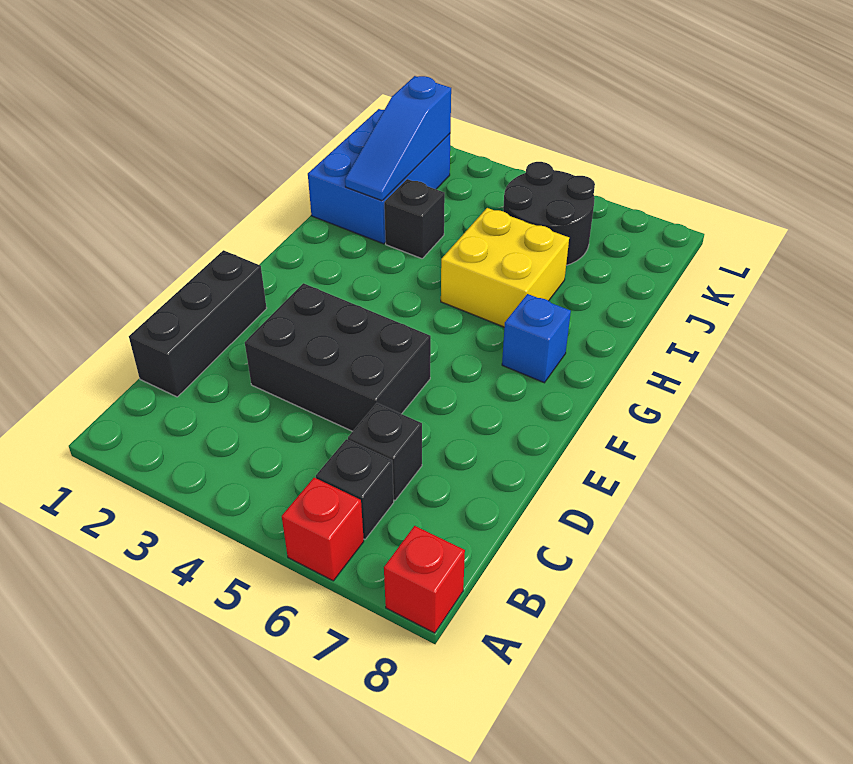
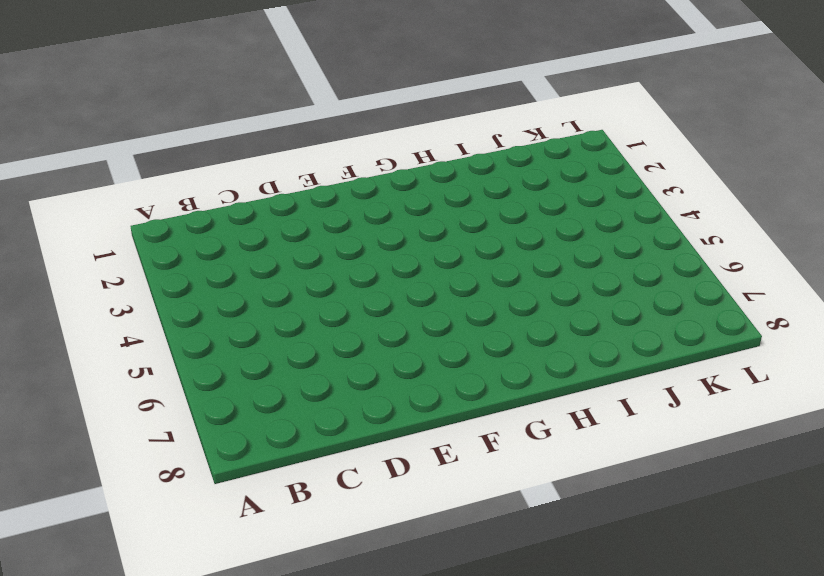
none -> red brick A6 level 1
none -> red brick A8 level 1
none -> black brick B6 level 1

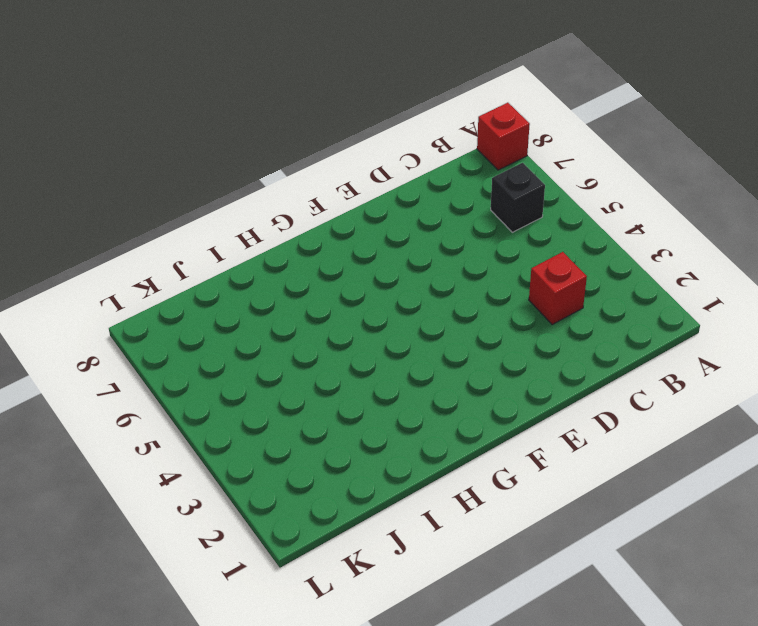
red brick C3 level 1 -> red brick A6 level 1
none -> black brick C1:E1 level 1
none -> black brick C6 level 1
none -> black brick D3:E5 level 1

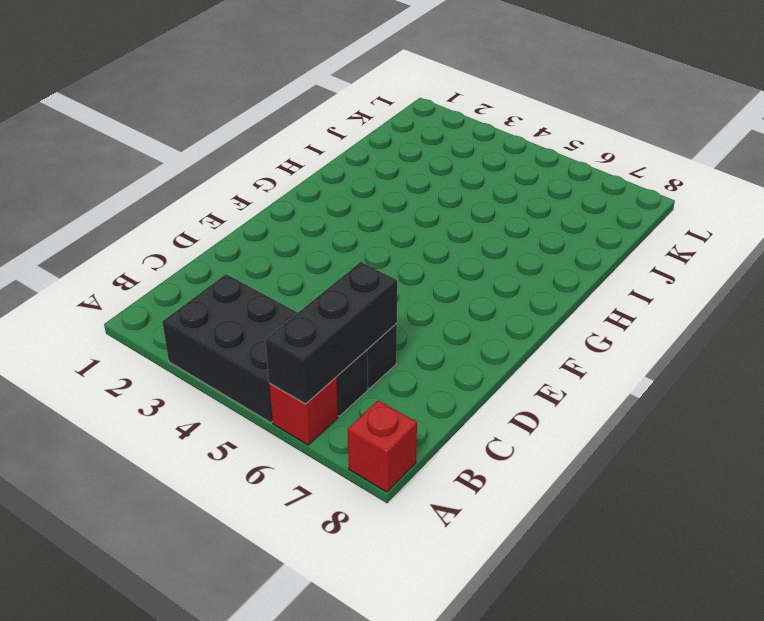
black brick A3:B5 level 1 -> black brick D3:E5 level 1
black brick A6:C6 level 2 -> black brick C1:E1 level 1
none -> blue brick G7 level 1
none -> yellow brick H5:I6 level 1
none -> blue brick I1:K2 level 1

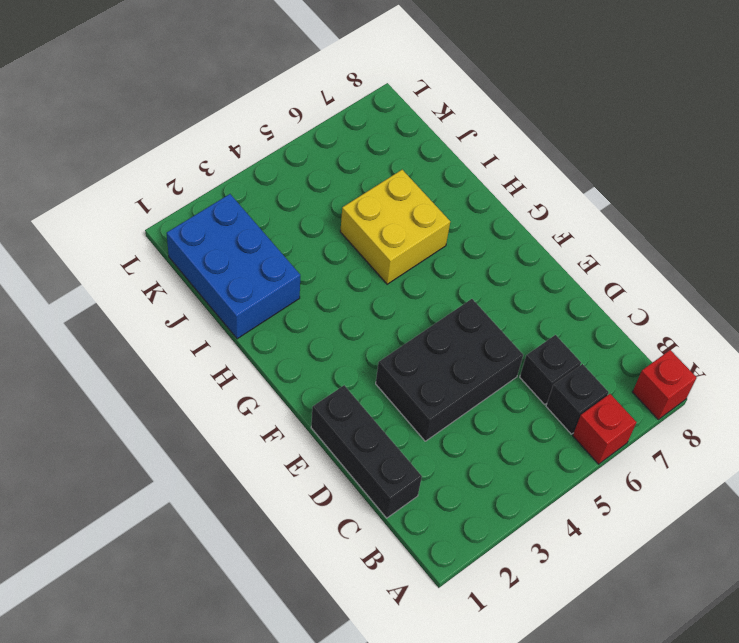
none -> blue brick G7 level 1
none -> black brick I3 level 1
none -> black round brick J5:K6 level 1

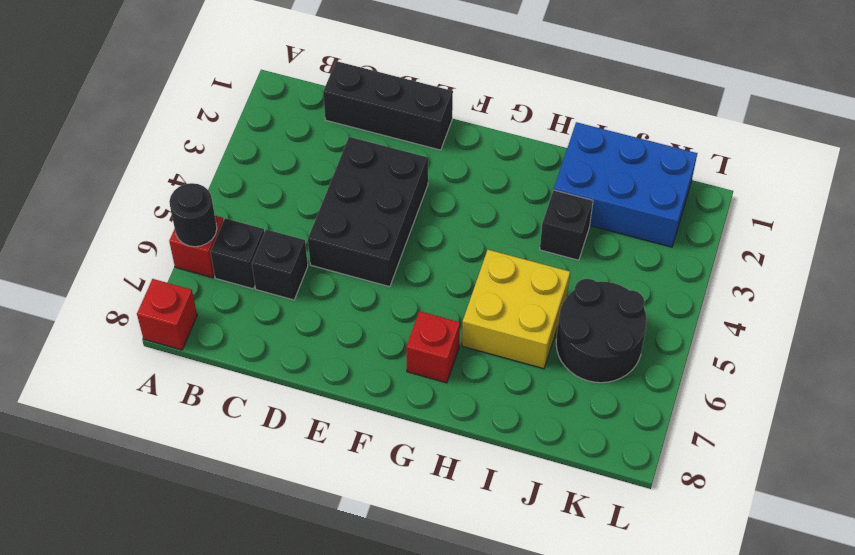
black round brick A6 level 2 -> none
red brick G7 level 1 -> blue brick G7 level 1
none -> blue slope I2:K2 level 2 top K

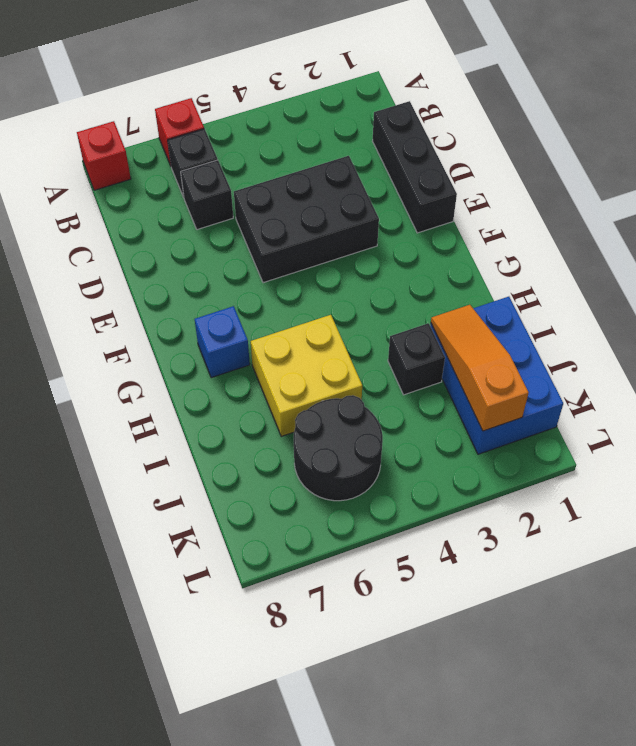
orange slope I2:K2 level 2 top K -> blue slope I2:K2 level 2 top K

